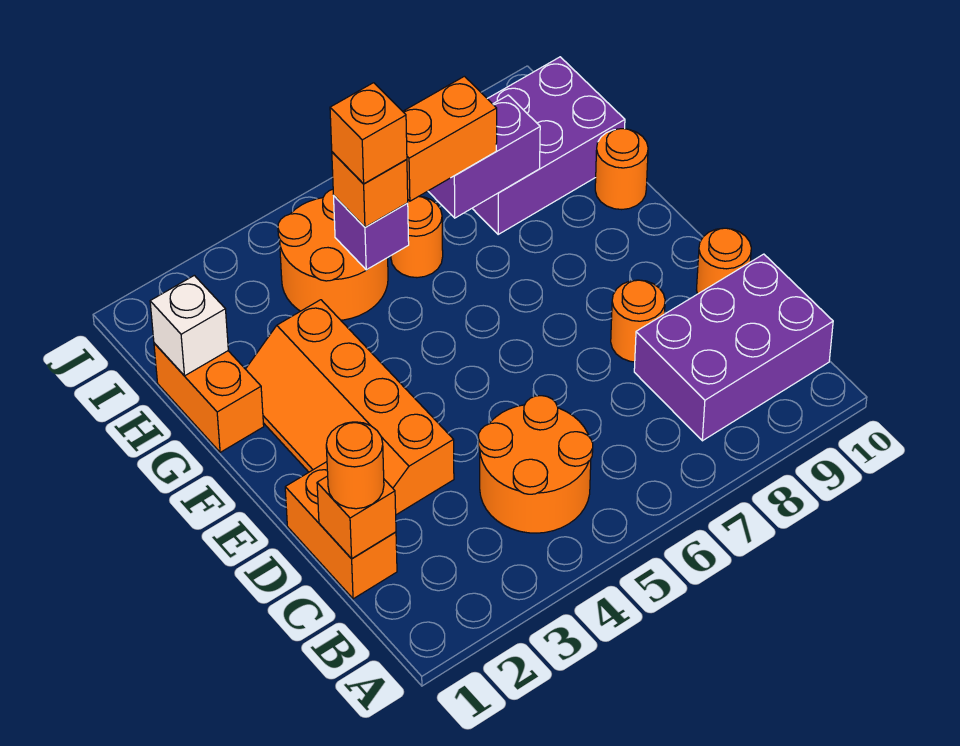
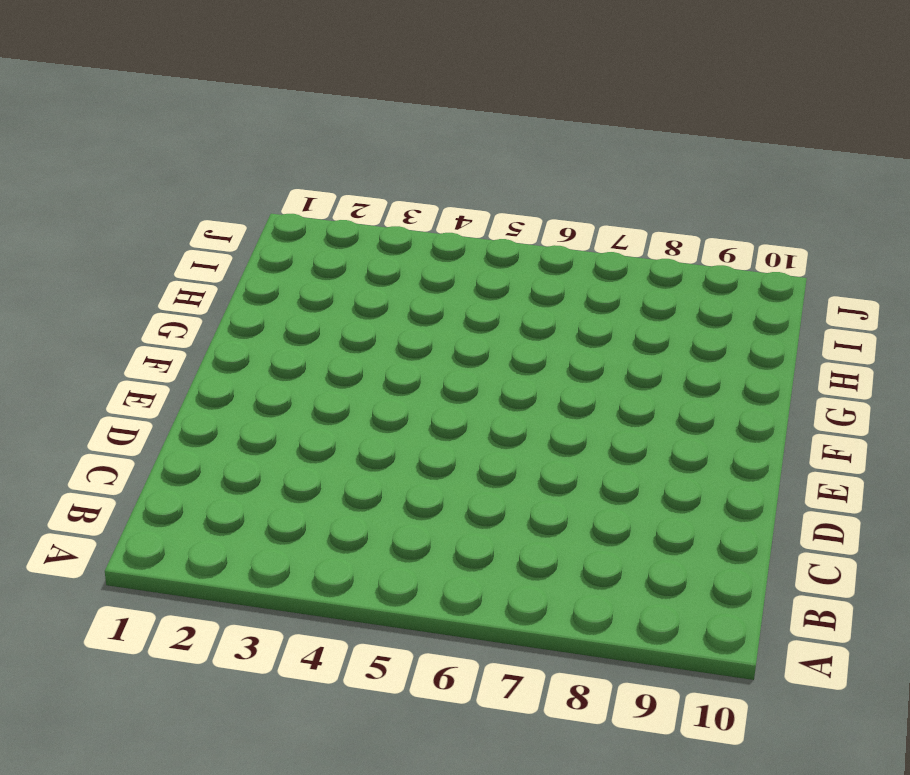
none -> orange round brick B4:C5 level 1
none -> purple brick B8:C10 level 1
none -> orange brick C1:D1 level 1

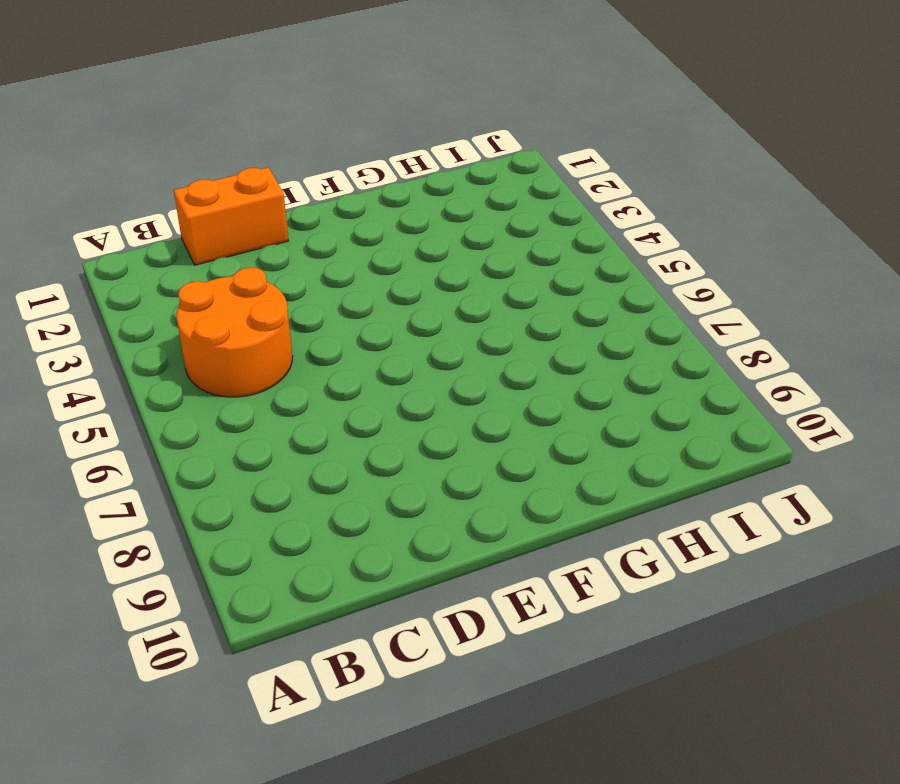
none -> purple brick B8:C10 level 1
none -> orange slope D2:G3 level 1 top 3
none -> orange round brick D8 level 1

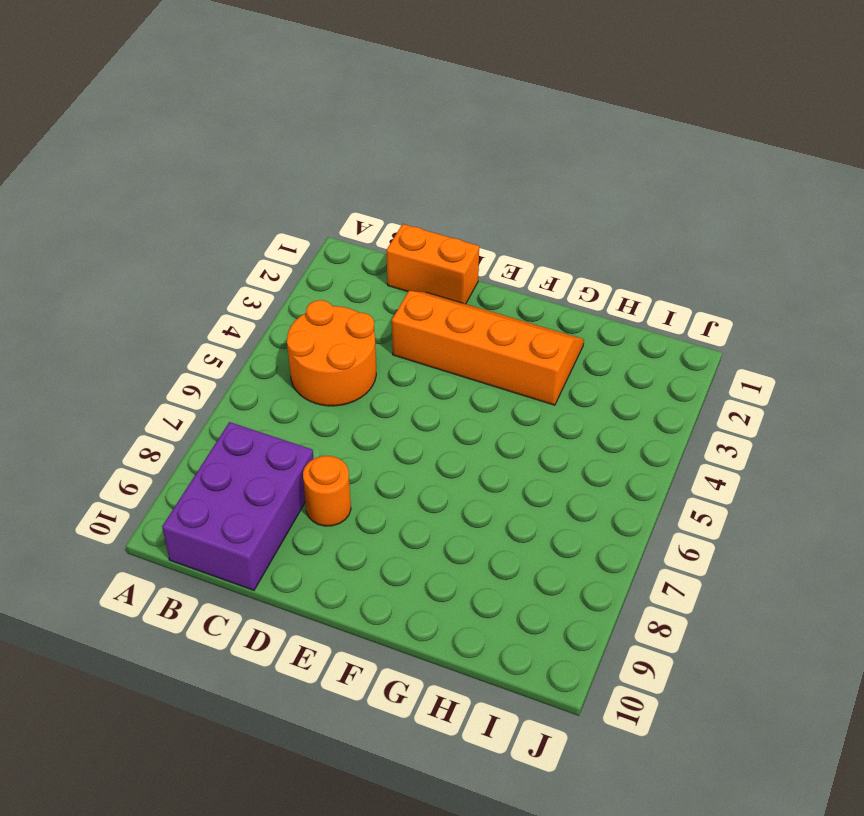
none -> orange round brick D10 level 1
none -> orange brick G1:H1 level 1
none -> orange round brick G10 level 1

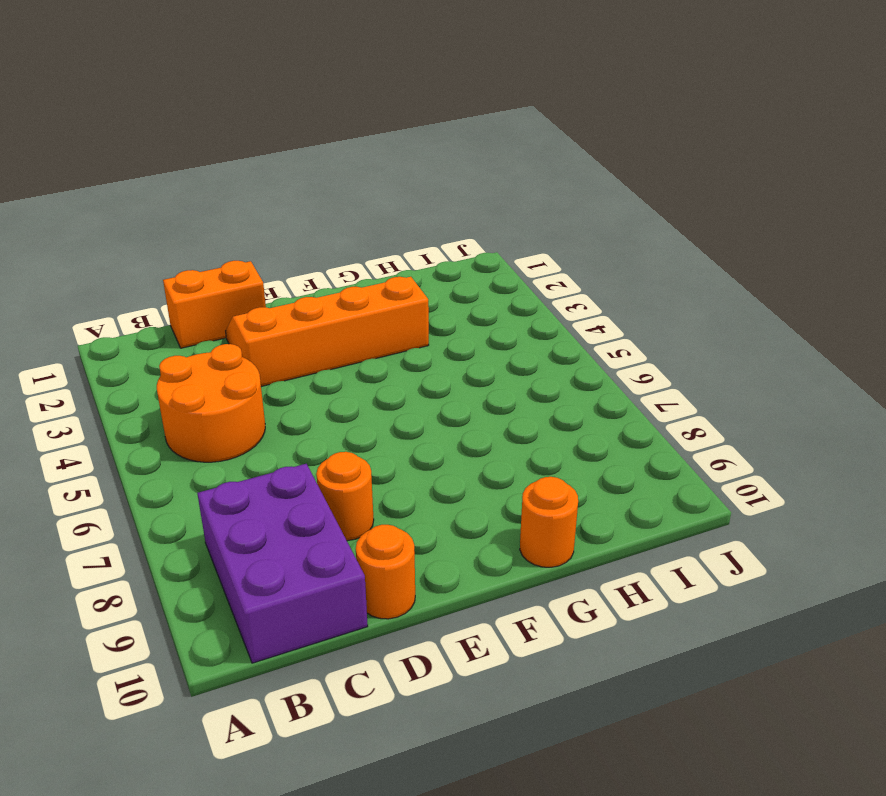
none -> orange brick G1:H1 level 1
none -> orange round brick H4:I5 level 1
none -> orange round brick H6 level 1

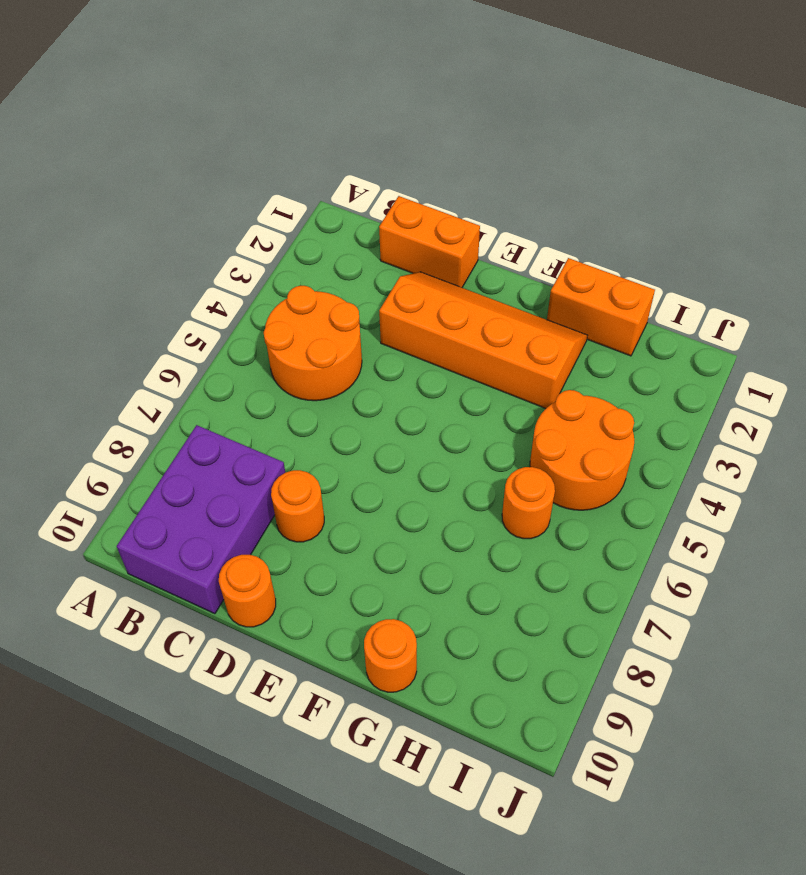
none -> purple brick H8:I10 level 1
none -> orange brick C1 level 2
none -> white brick H1 level 2

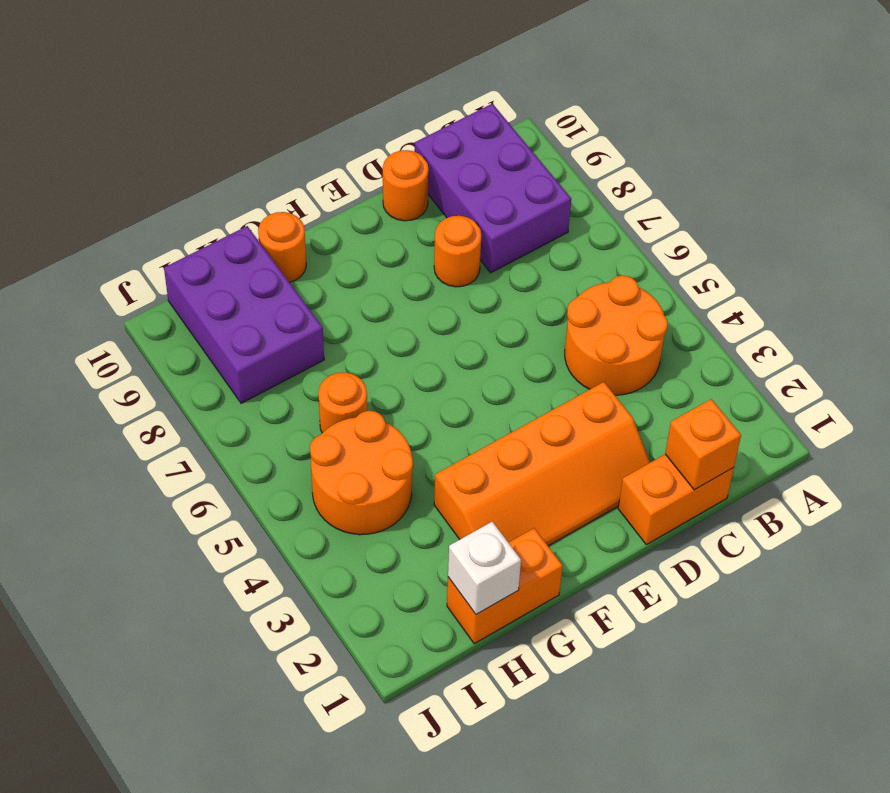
none -> purple brick H5 level 2
none -> purple brick H7:H8 level 2
none -> orange round brick C1 level 3

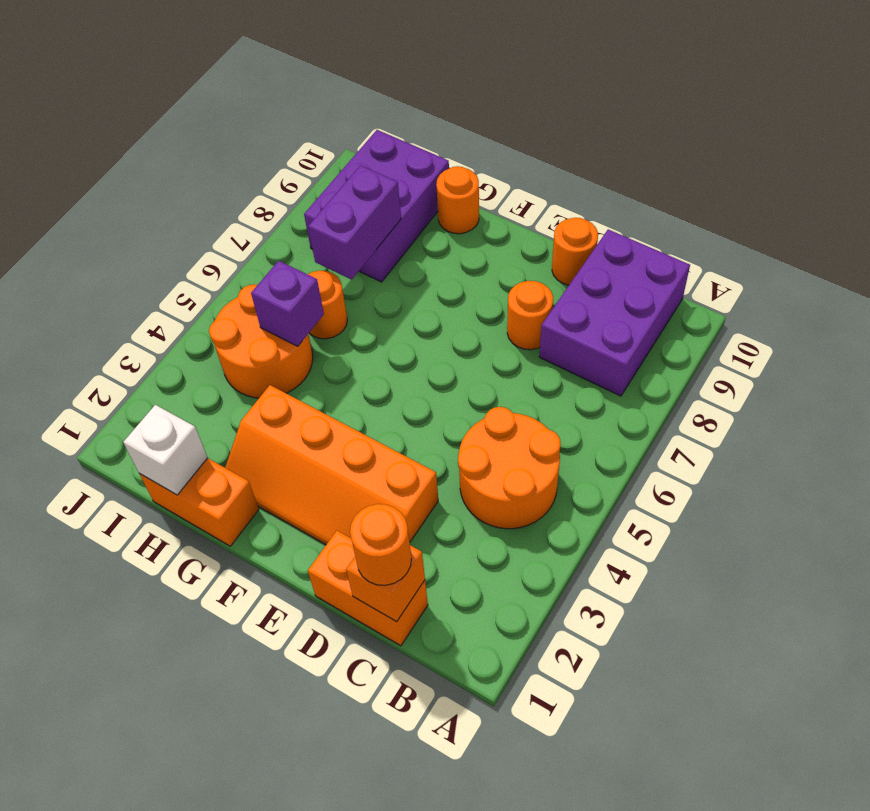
none -> orange brick H5 level 3
none -> orange brick H6:H7 level 3
none -> orange brick H5 level 4

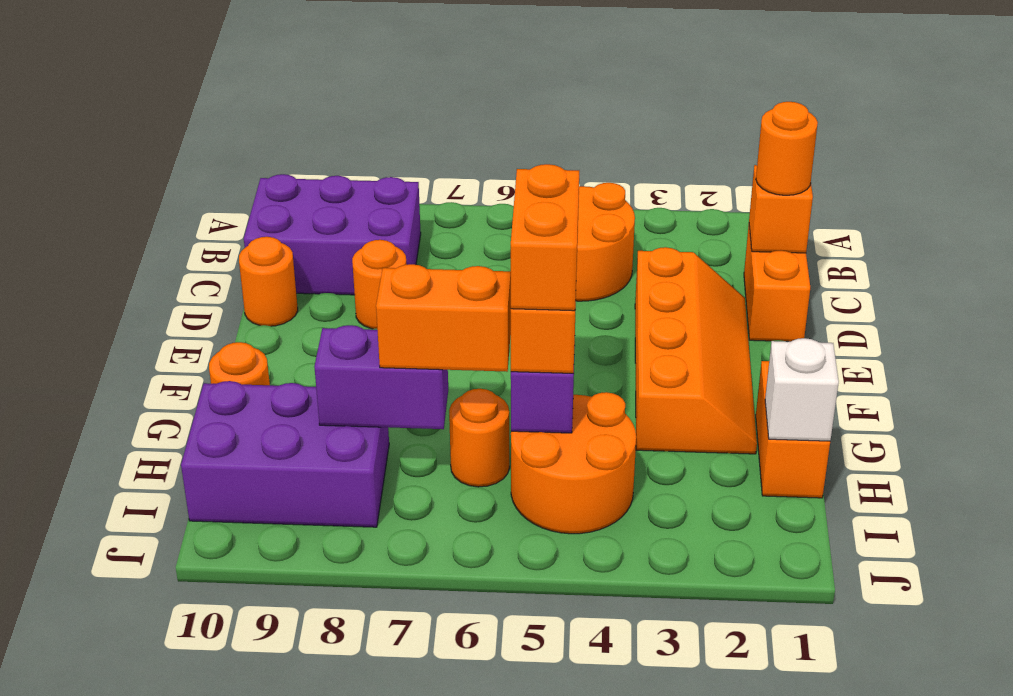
orange brick G5:H5 level 4 -> orange brick H5 level 4

